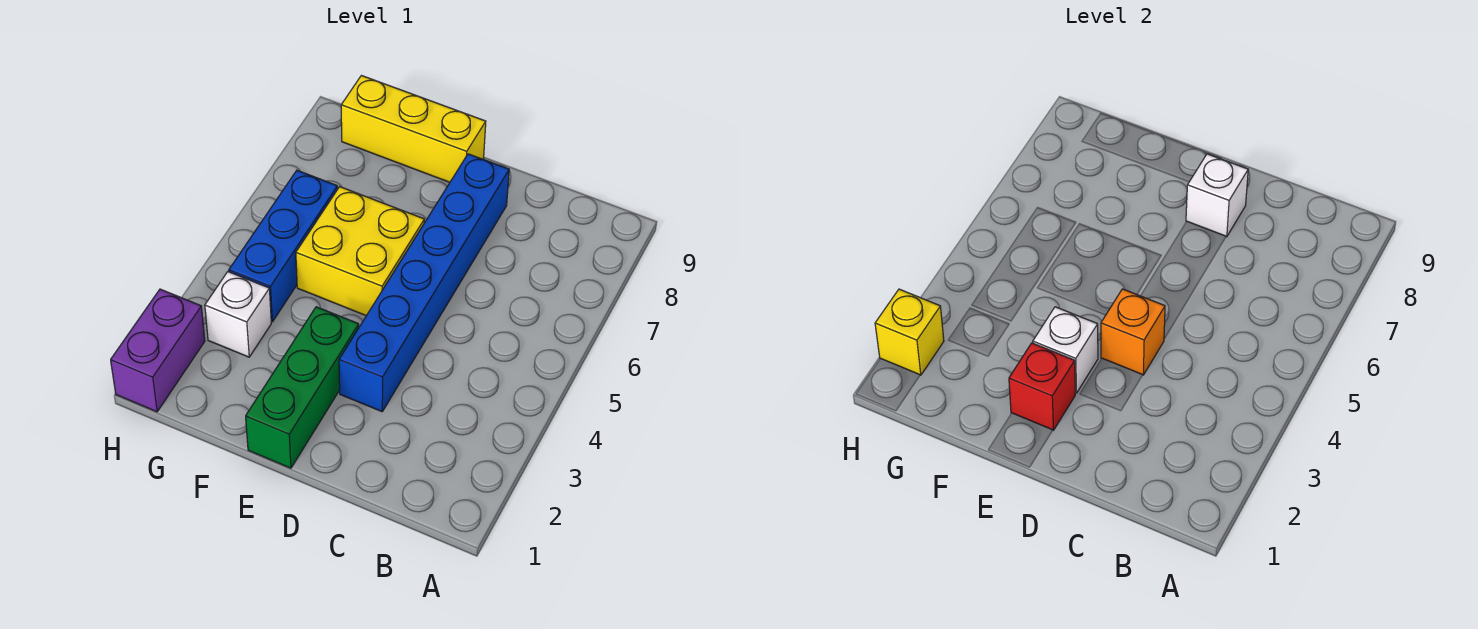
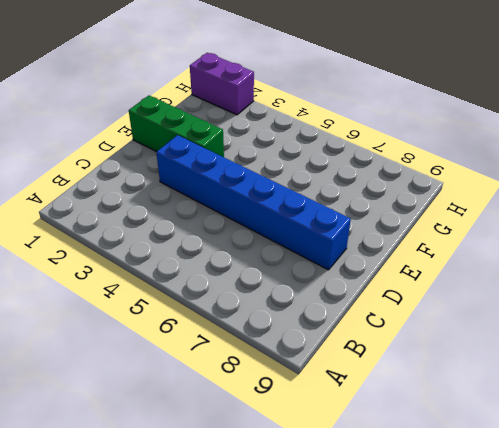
none -> yellow brick E5:F6 level 1
none -> yellow brick E9:G9 level 1
none -> white brick G3 level 1

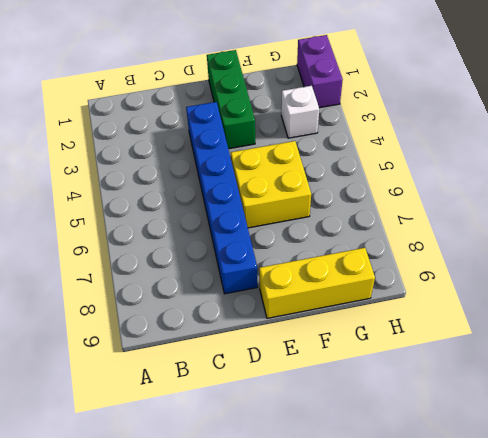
none -> blue brick G4:G6 level 1
none -> orange brick D4 level 2
none -> white brick D8 level 2

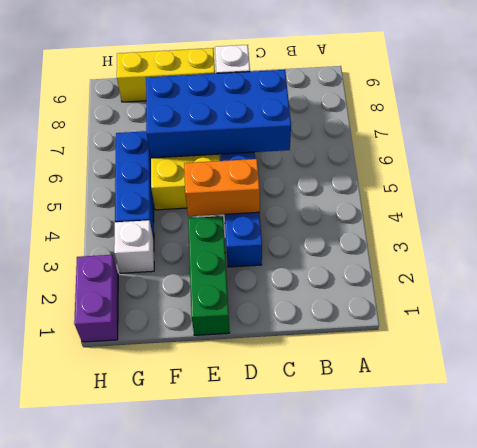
blue brick C6:F7 level 2 -> none
orange brick D4:E4 level 2 -> orange brick D4 level 2
none -> red brick E2 level 2
none -> white brick E3 level 2
none -> yellow brick H2 level 2

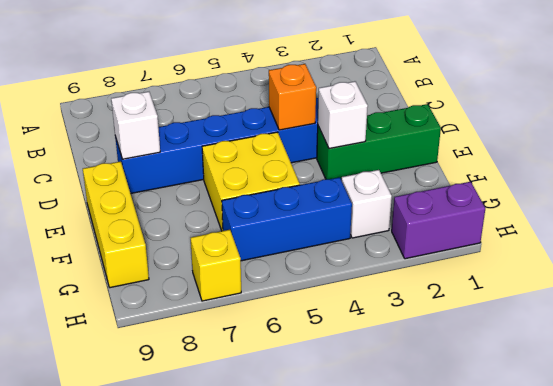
yellow brick H7 level 1 -> yellow brick H2 level 2
none -> red brick E2 level 2

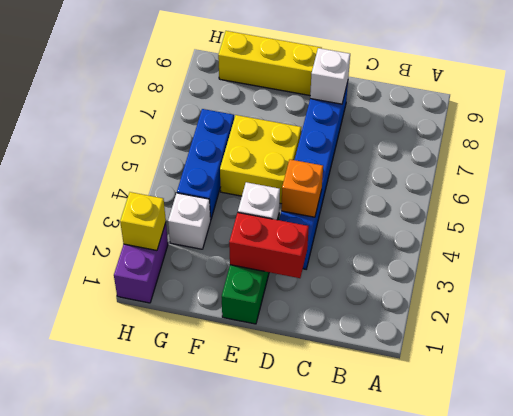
red brick D2:E2 level 2 -> red brick E2 level 2

